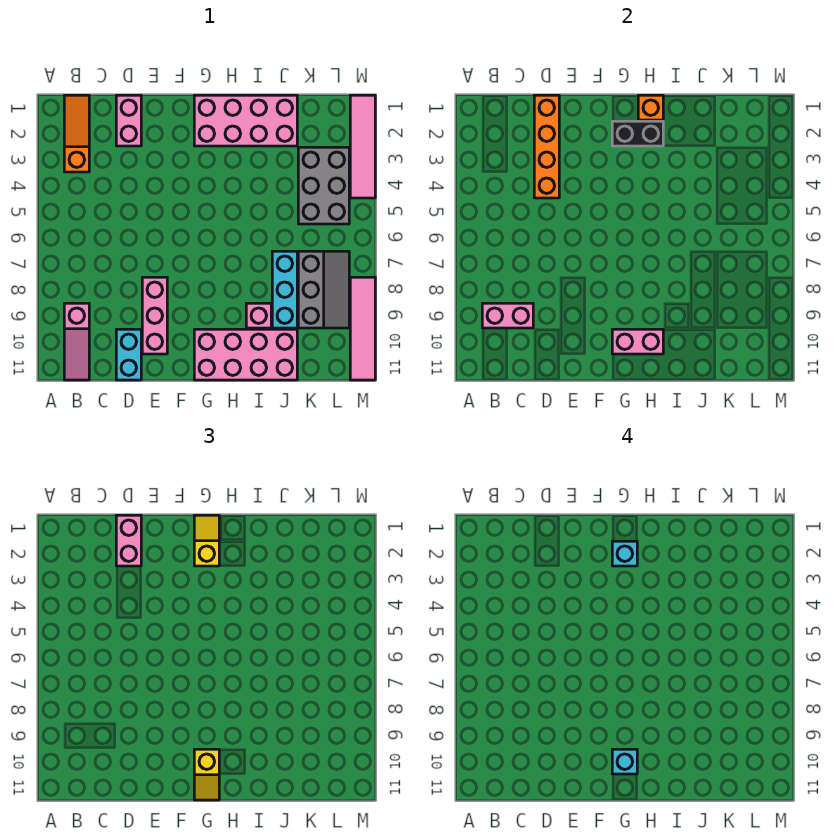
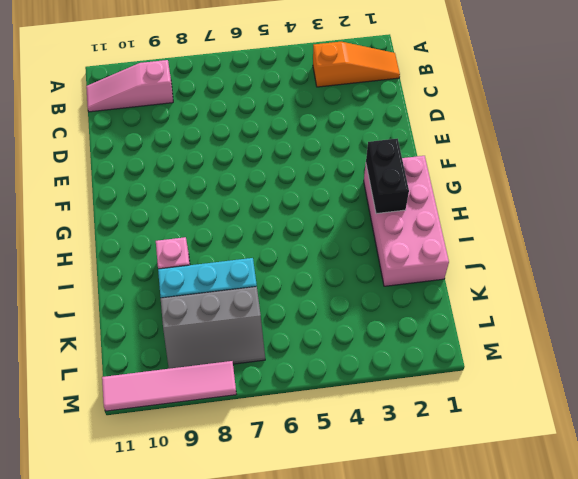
none -> pink brick D1:D2 level 1
none -> cyan brick D10:D11 level 1
none -> pink brick E8:E10 level 1

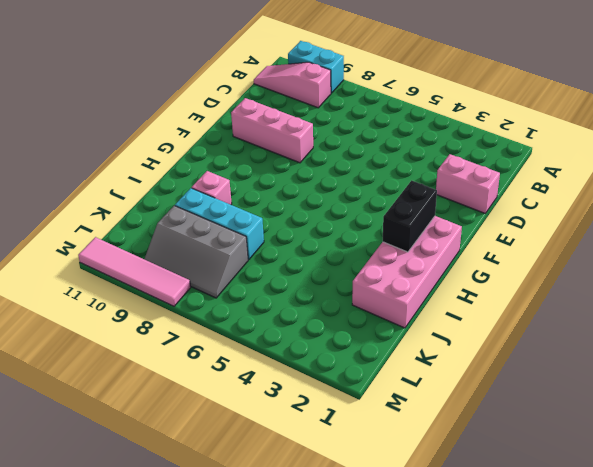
cyan brick A9:A10 level 1 -> cyan brick D10:D11 level 1
none -> orange slope B1:B3 level 1 top 3
none -> pink brick G10:J11 level 1
none -> grey brick K3:L5 level 1

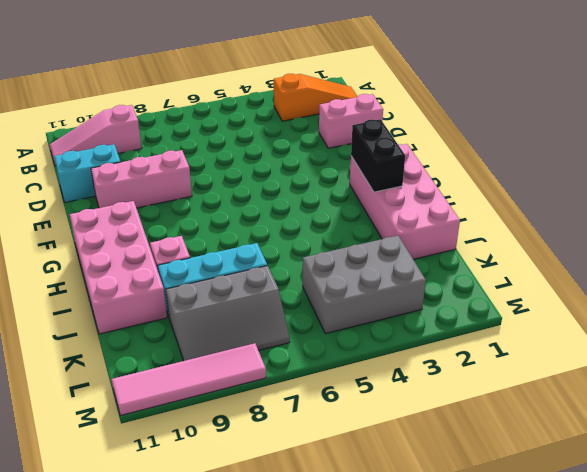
none -> pink tile M1:M4 level 1
none -> pink brick B9:C9 level 2
none -> orange brick D1:D4 level 2

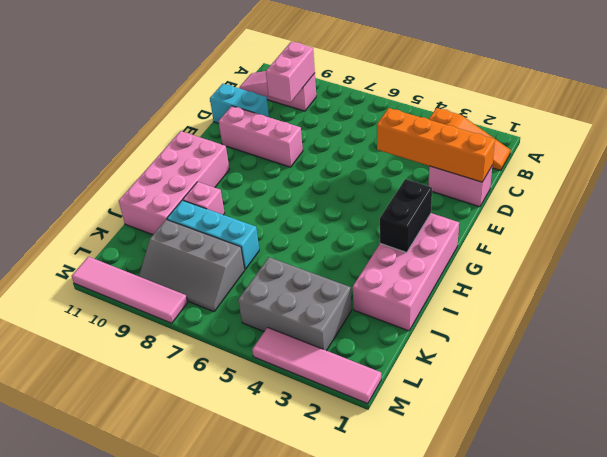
none -> pink brick G10:H10 level 2
none -> orange brick H1 level 2
none -> pink brick D1:D2 level 3

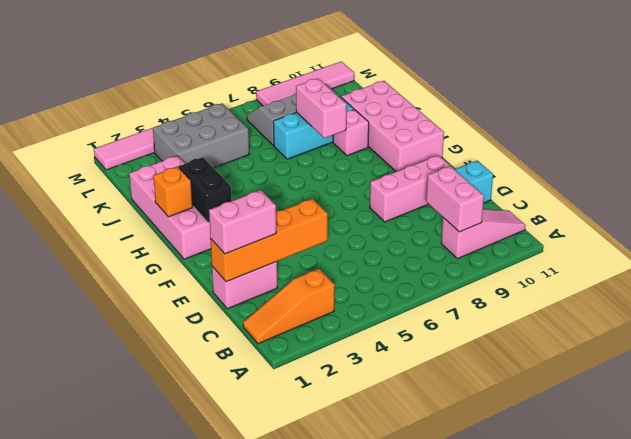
pink brick I8:J8 level 2 -> pink brick G10:H10 level 2
none -> yellow slope G1:G2 level 3 top 2
none -> yellow slope G10:G11 level 3 top 10
none -> cyan brick G2 level 4

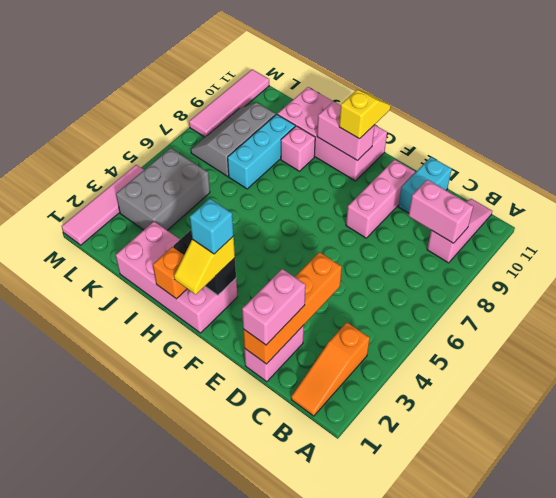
none -> cyan brick G10 level 4

